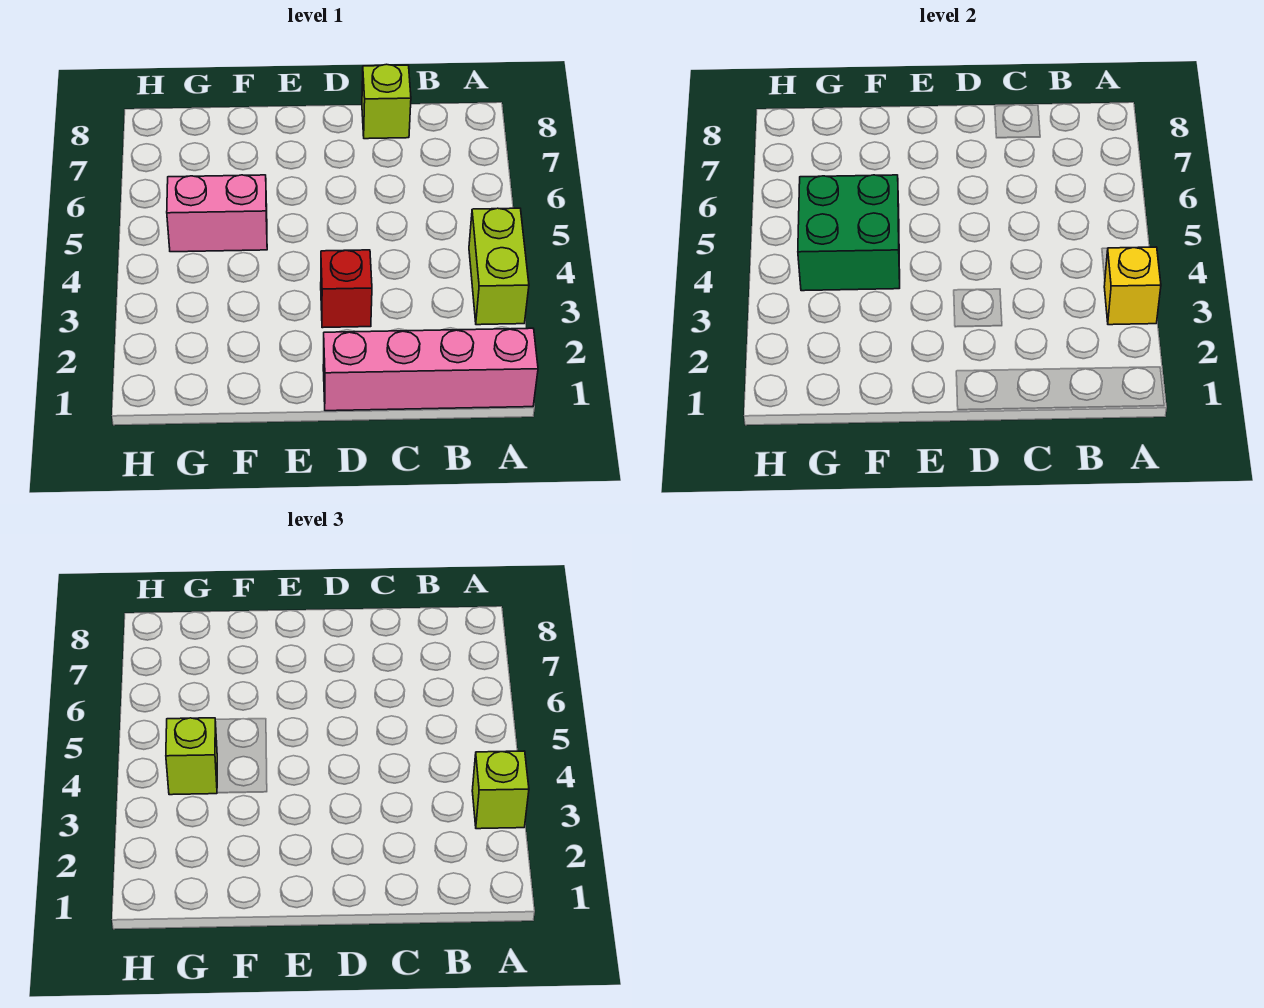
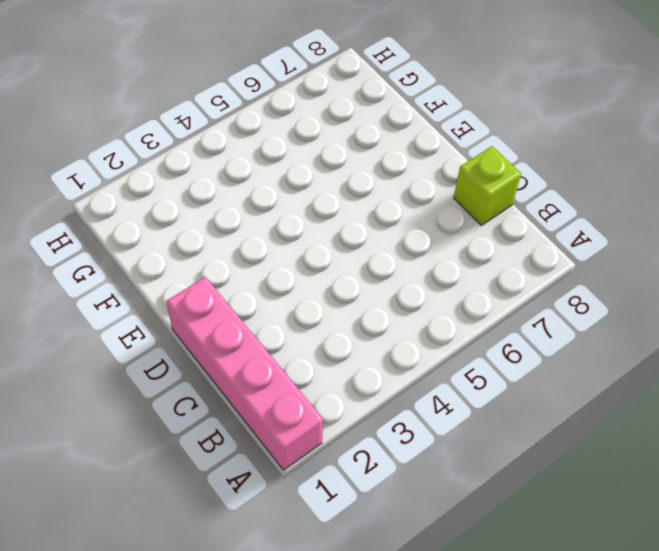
none -> lime brick A3:A4 level 1
none -> red brick D3 level 1

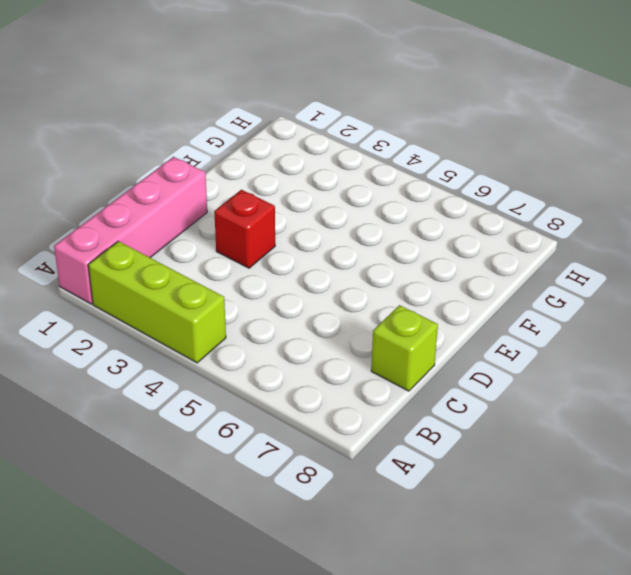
lime brick A2:A4 level 1 -> lime brick A3:A4 level 1
none -> pink brick F5:G5 level 1
none -> yellow brick A3 level 2

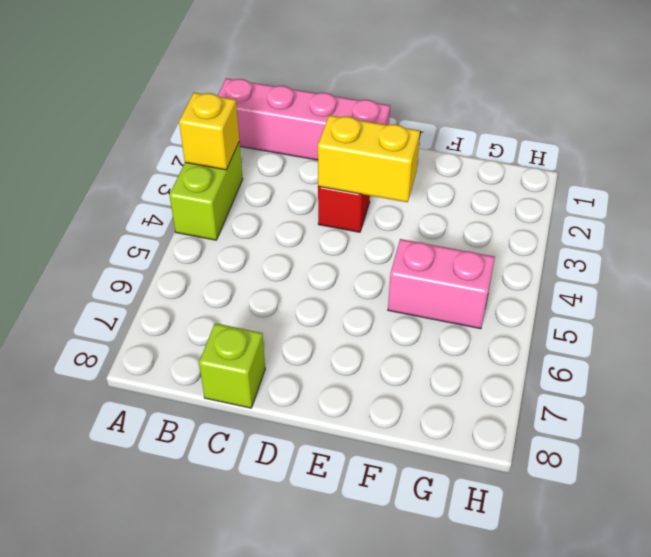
yellow brick D3:E3 level 2 -> none
none -> green brick F4:G5 level 2
none -> lime brick A3 level 3

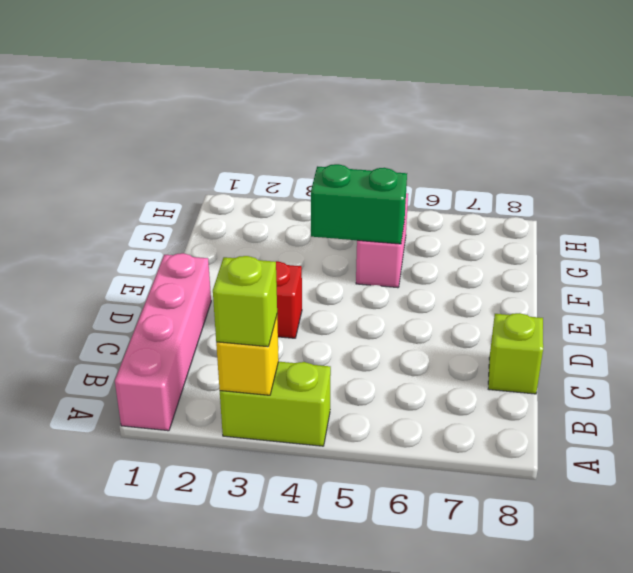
green brick F4:F5 level 2 -> green brick F4:G5 level 2
none -> lime brick G4 level 3

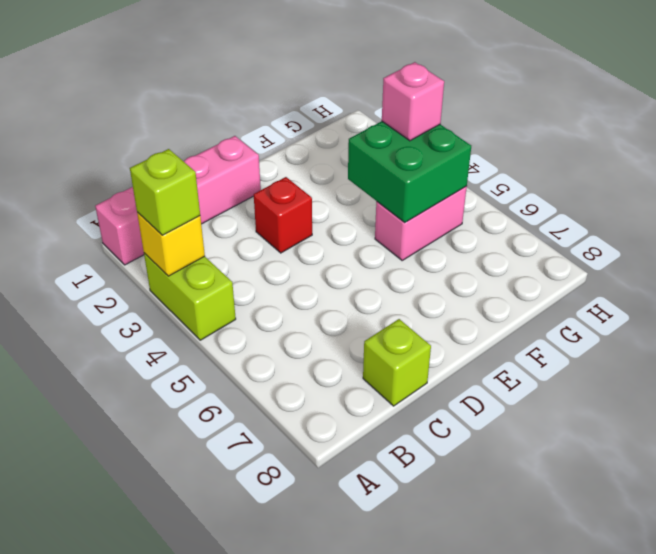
pink brick G4 level 3 -> lime brick G4 level 3

